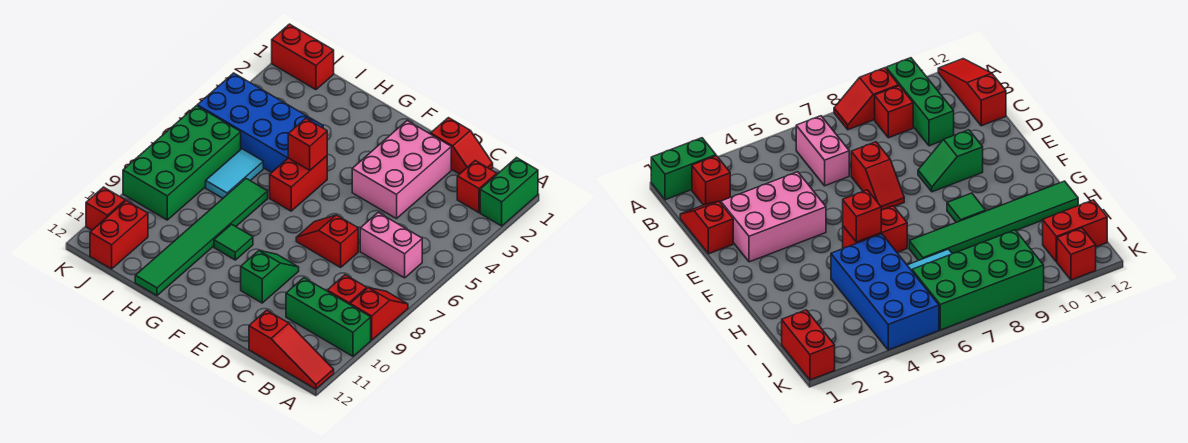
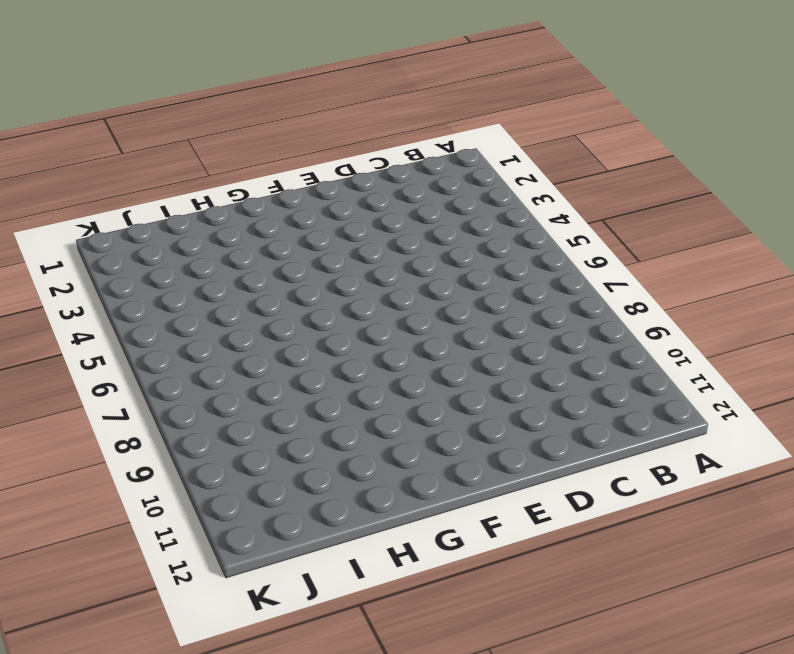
none -> green brick A1:A2 level 1
none -> red slope A8:A9 level 1 top 9
none -> green brick A10:C10 level 1

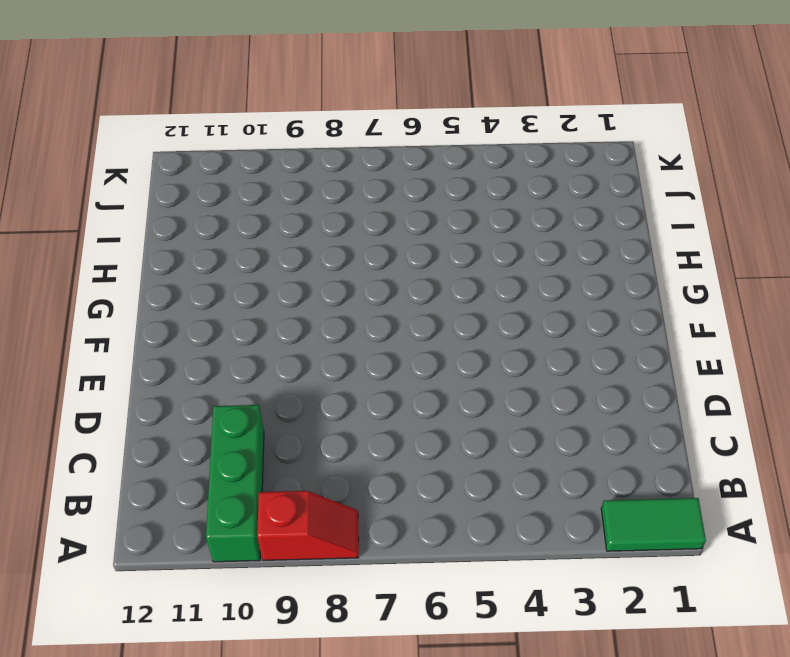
green tile A1:A2 level 1 -> green brick A1:A2 level 1
none -> red slope A12:C12 level 1 top C
none -> red brick B2 level 1
none -> pink brick B6:C6 level 1

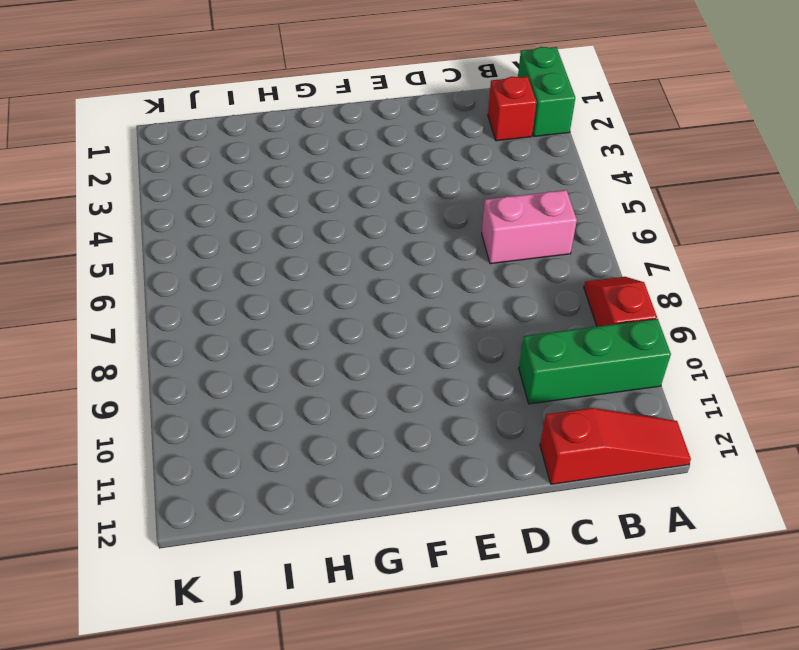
none -> red brick B9 level 1
none -> red slope C1:D1 level 1 top D
none -> pink brick D2:E4 level 1

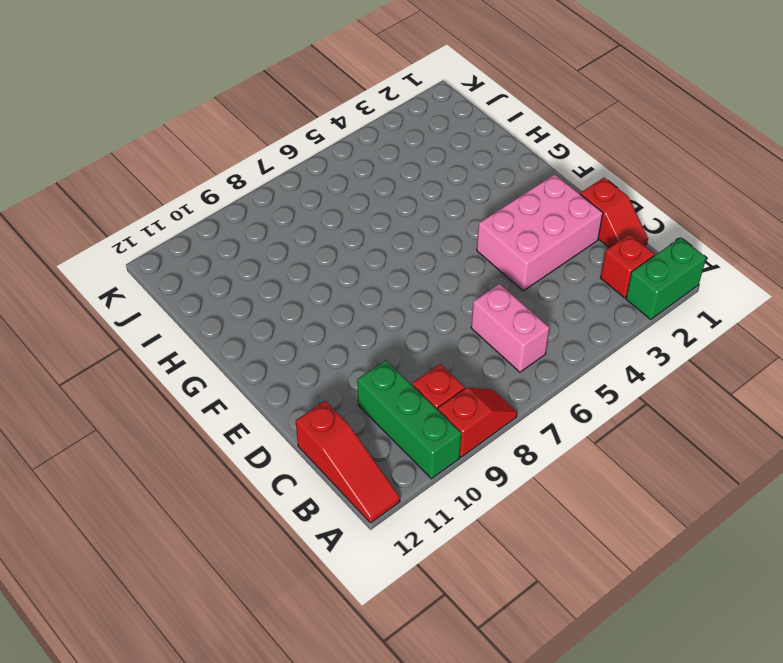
none -> red slope D7:E7 level 1 top D
none -> green slope E9:E10 level 1 top 10
none -> red brick G5:G6 level 1

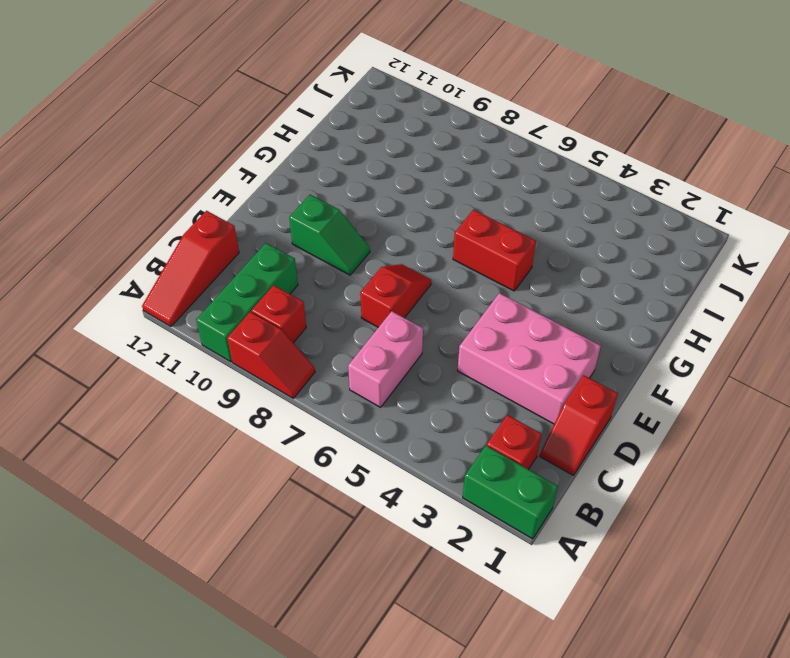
none -> green tile G9 level 1
none -> blue brick H4:K5 level 1
none -> green tile H7:H12 level 1

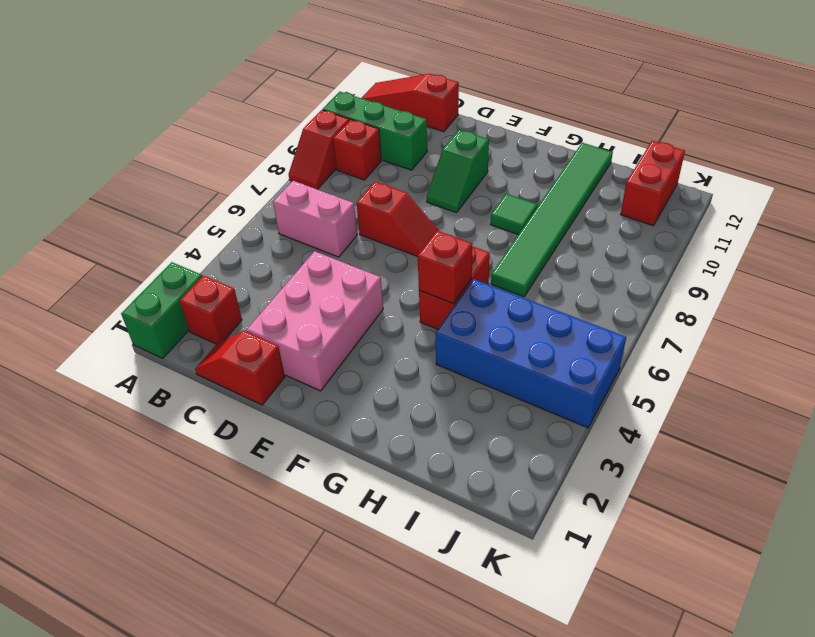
none -> cyan tile I6:I7 level 1
none -> red brick J1:K1 level 1
none -> green brick J6:K9 level 1

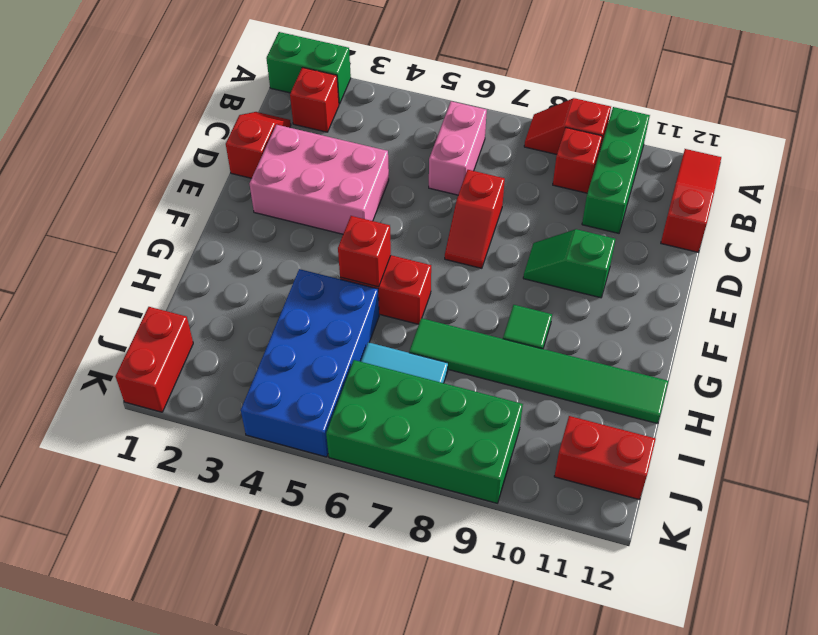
none -> red brick K11 level 1

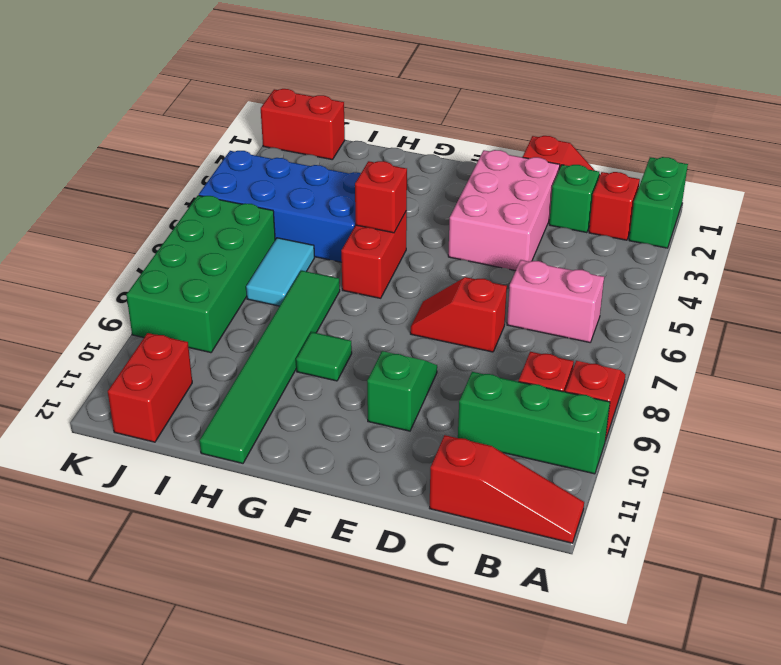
green brick C2 level 1 -> none
none -> red brick K11 level 1

